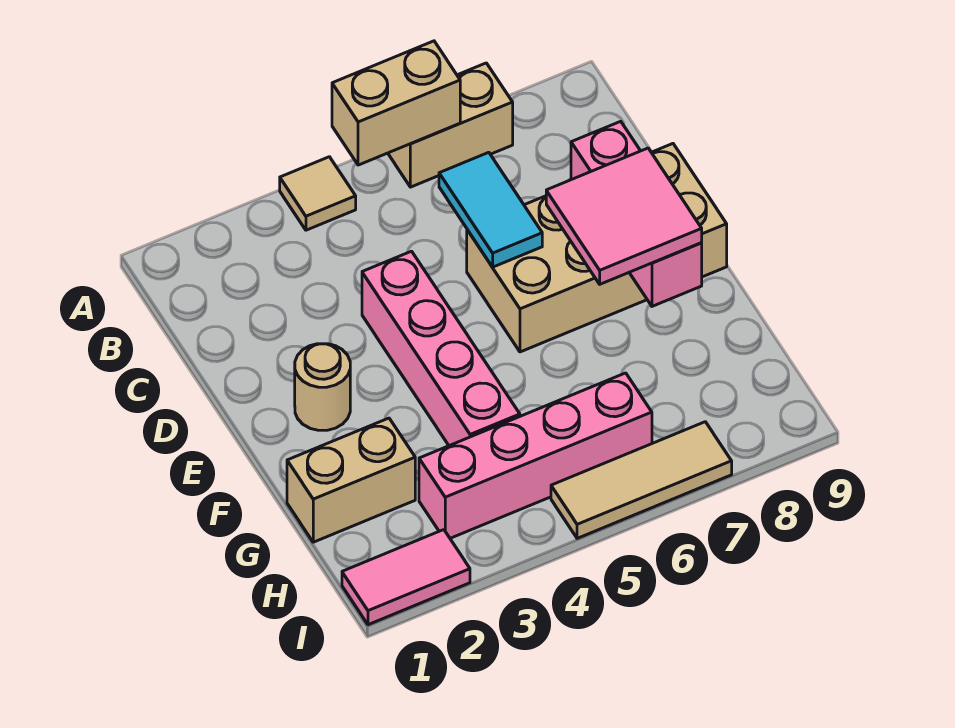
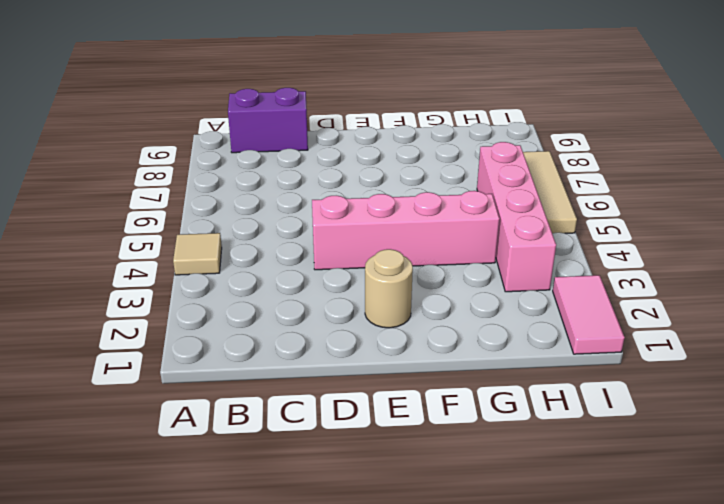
purple brick B9:C9 level 1 -> none
none -> tan brick A6:A7 level 1
none -> tan brick D6:E9 level 1
none -> tan brick G1:G2 level 1

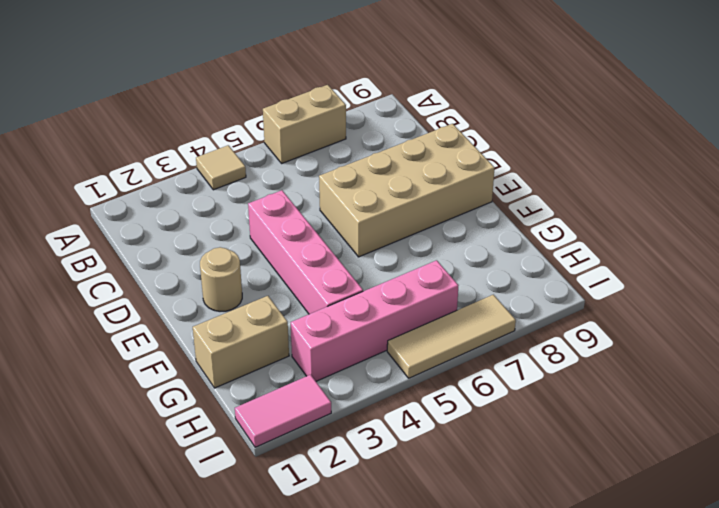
none -> tan brick A5:A6 level 2
none -> cyan tile C6:D6 level 2
none -> pink brick D8:F8 level 2

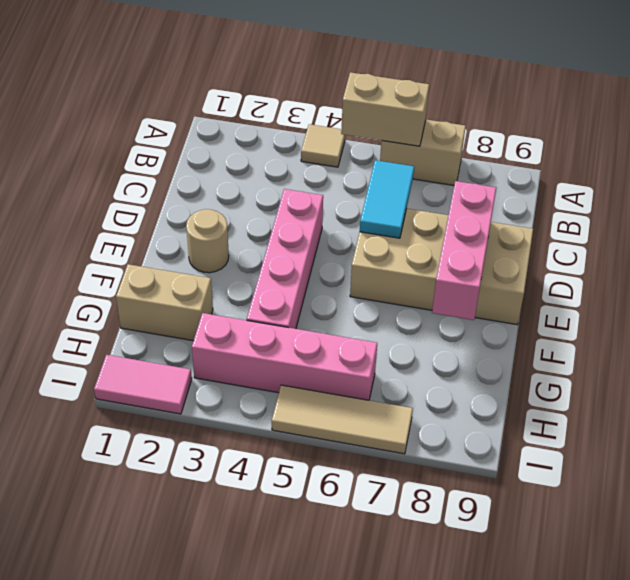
none -> pink tile E7:F8 level 3

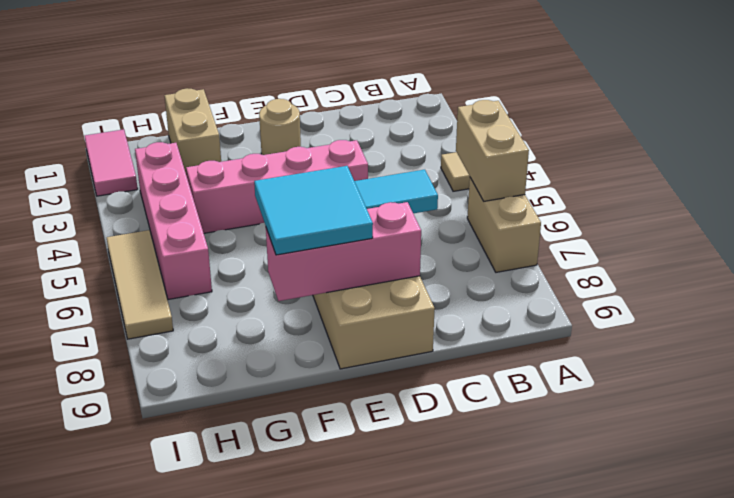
cyan tile E7:F8 level 3 -> pink tile E7:F8 level 3

